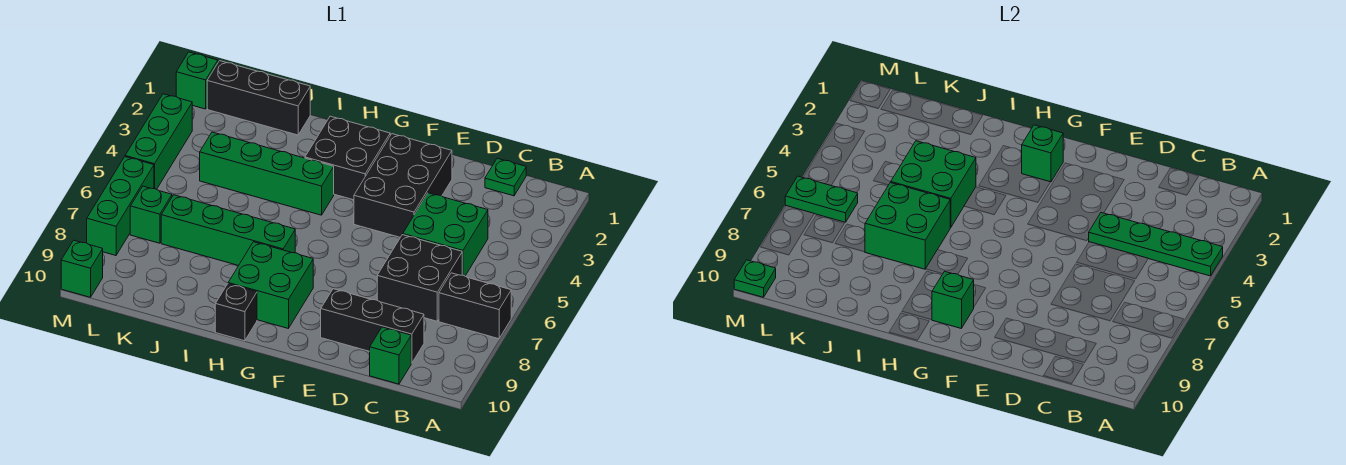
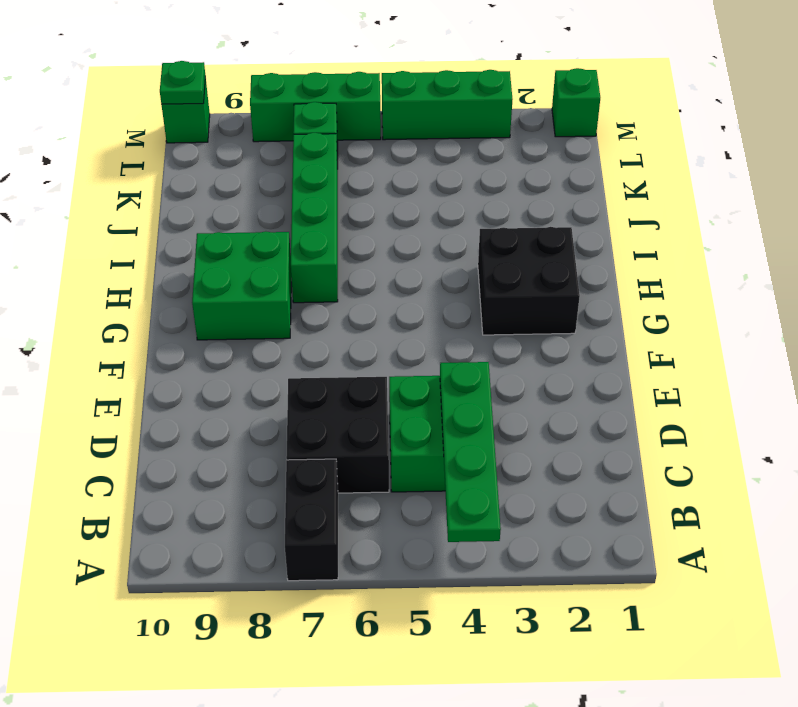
none -> green plate C1 level 1
none -> black brick C9:E9 level 1
none -> green brick C10 level 1

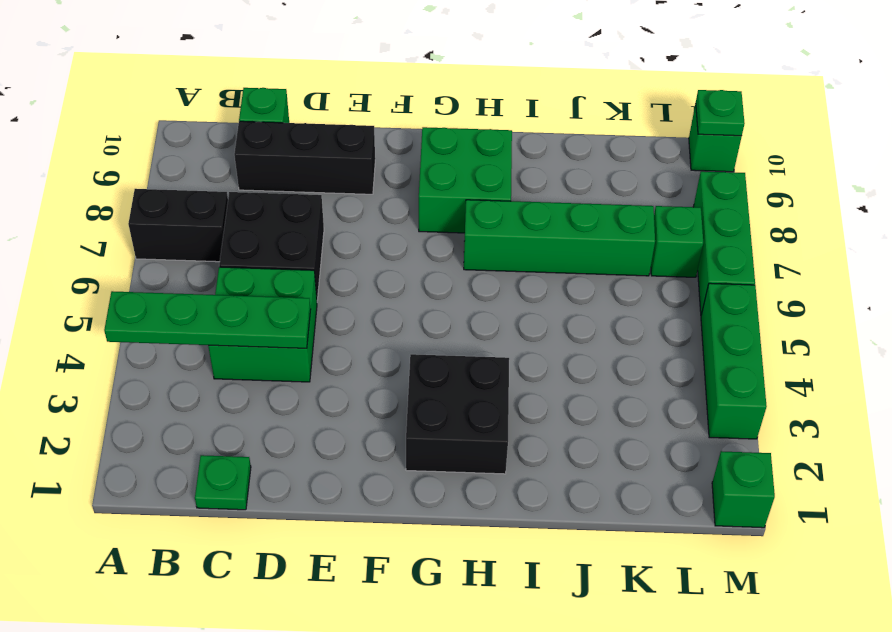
none -> black brick E2:F4 level 1
none -> green brick H4:K4 level 1
none -> black brick H10 level 1

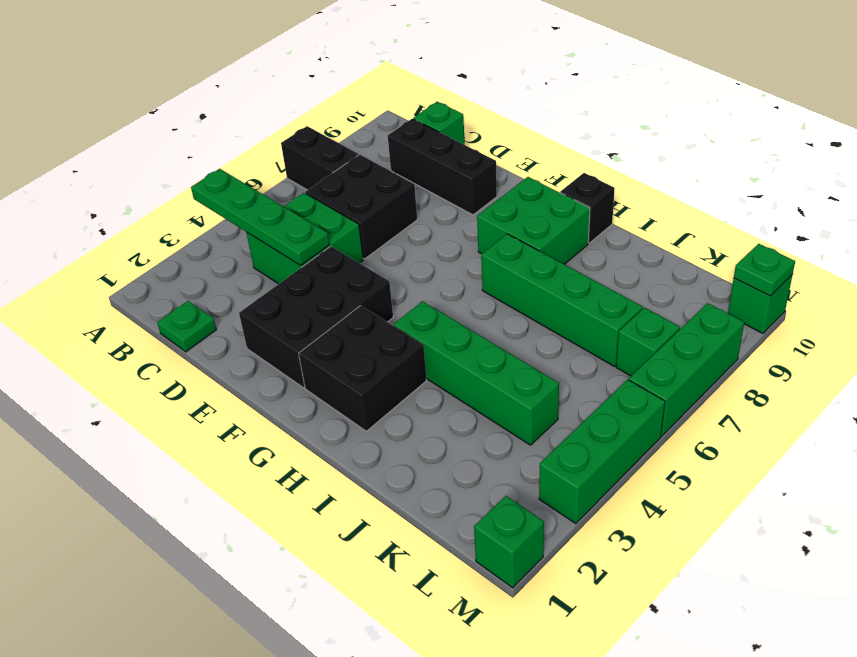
none -> black brick J1:L1 level 1
none -> green brick G2 level 2
none -> green brick G9 level 2

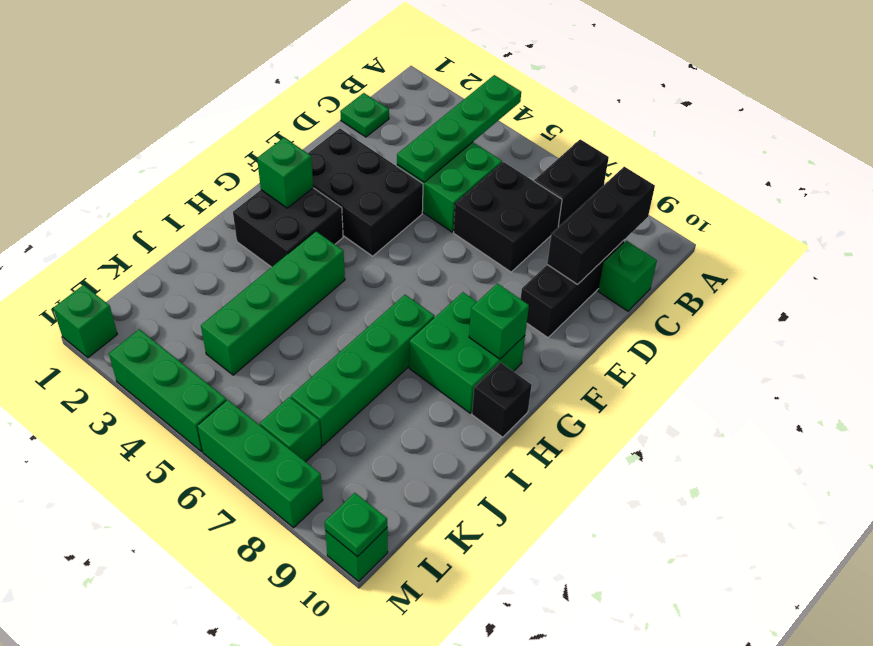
black brick B9:D9 level 2 -> black brick J1:L1 level 1
none -> green brick I4:J5 level 2
none -> green brick I6:J7 level 2
none -> green plate L6:M6 level 2

